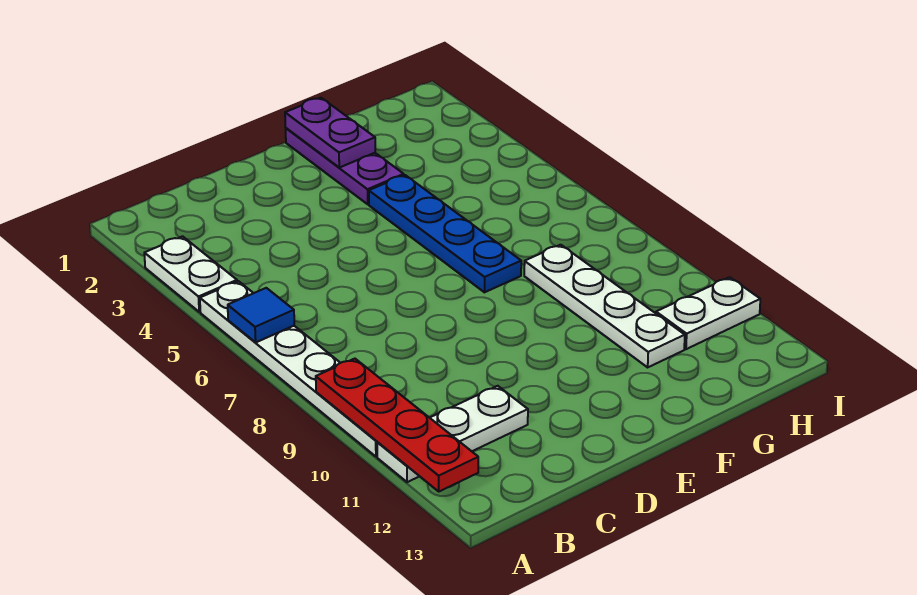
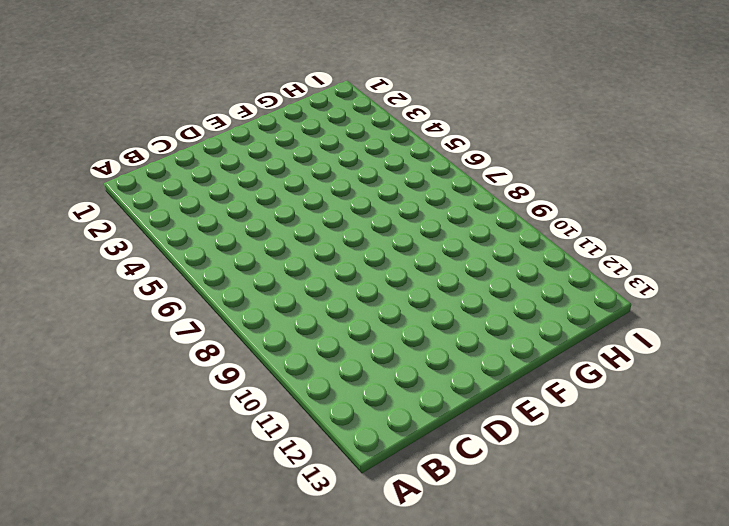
none -> white plate A3:A4 level 1
none -> white plate A5:A10 level 1

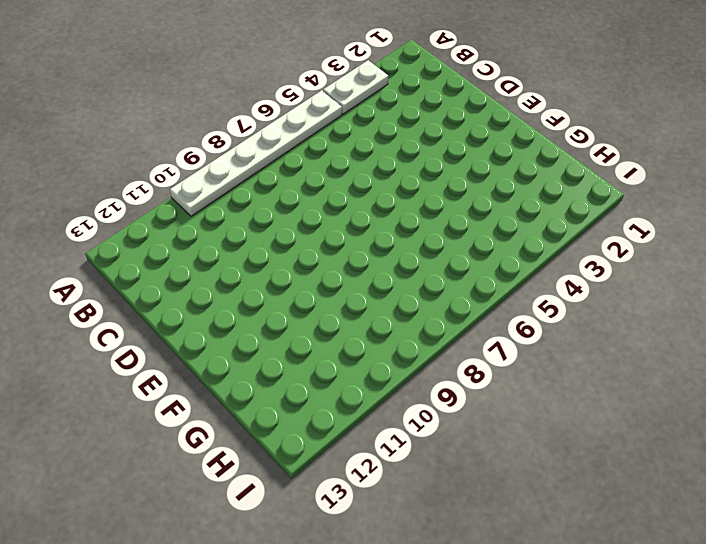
none -> white plate A11:C11 level 1
none -> purple plate F1:F3 level 1

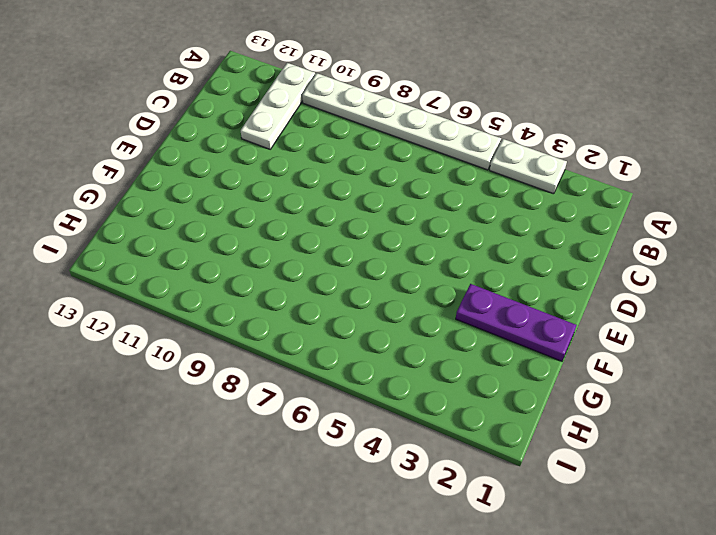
none -> blue plate F4:F7 level 1
none -> white plate G8:G11 level 1

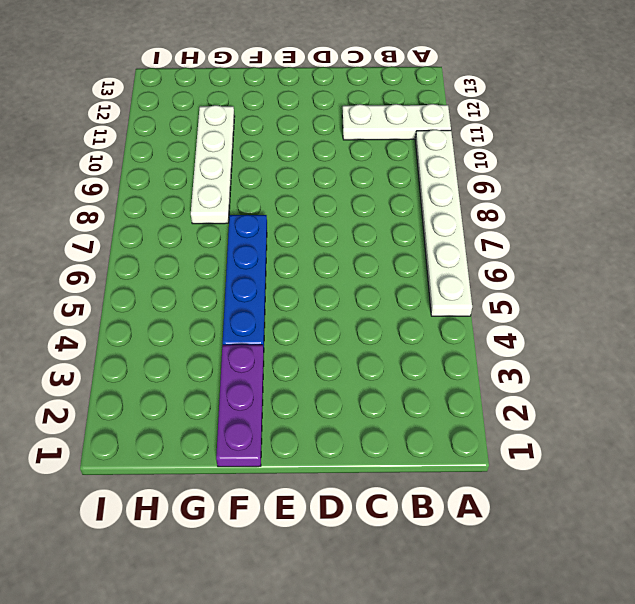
none -> white plate A3:A4 level 1
none -> white plate H11:I11 level 1

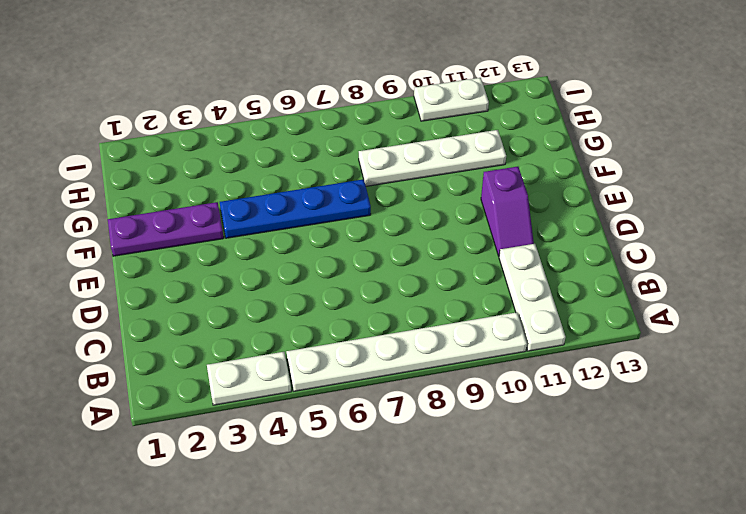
purple slope D11:E11 level 1 top E -> none
white plate I10:I11 level 1 -> white plate H11:I11 level 1
none -> blue tile A6 level 2
none -> red plate A9:A12 level 2

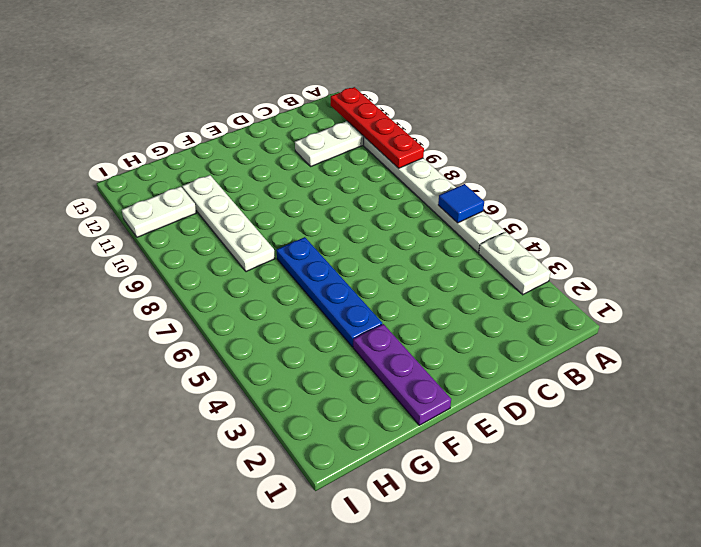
none -> purple plate F1:F2 level 2

